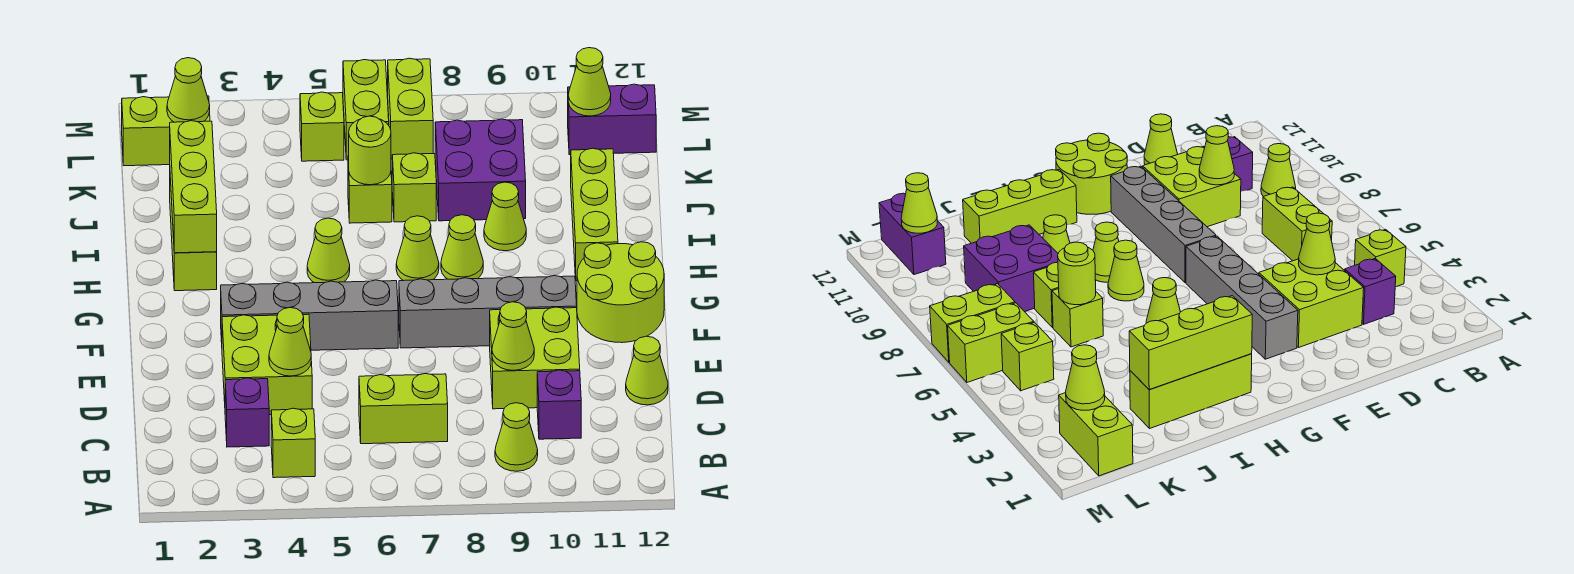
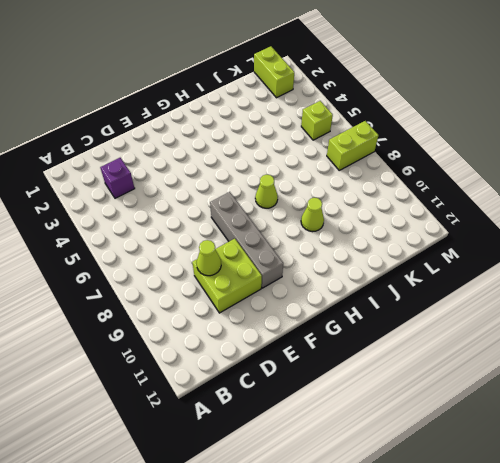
none -> lime brick B4 level 1
none -> lime cone B9 level 1
none -> lime brick C6:C7 level 1
none -> purple brick C10 level 1

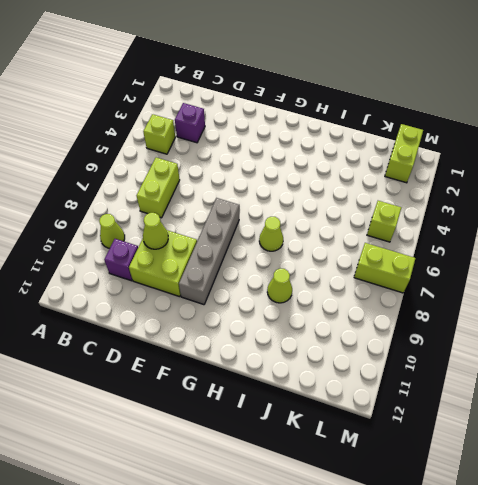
none -> lime brick D3:E4 level 1
none -> lime cone D12 level 1
none -> grey brick F3:F6 level 1
none -> lime round brick F11:G12 level 1

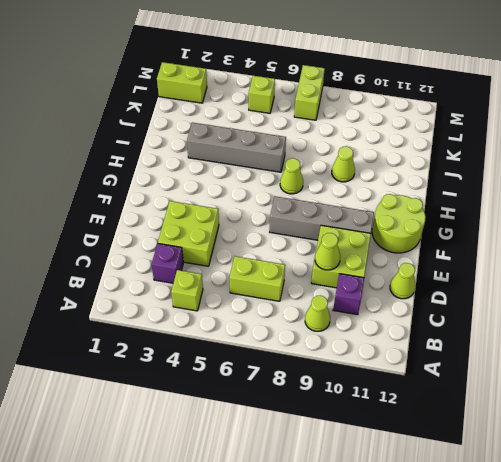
grey brick I3:I6 level 1 -> grey brick F3:F6 level 1
none -> lime brick H2:J2 level 1
none -> lime cone H5 level 1
none -> lime cone H8 level 1
none -> lime brick H11:J11 level 1

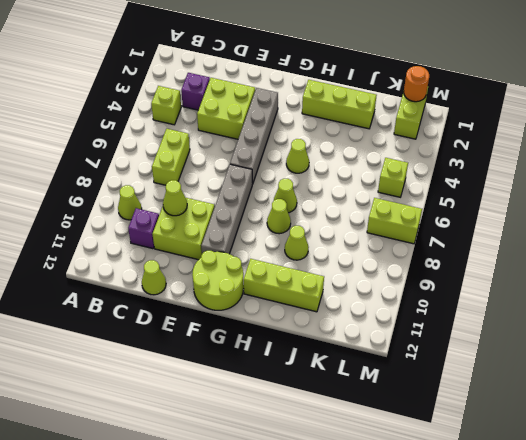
orange round brick L1 level 2 -> none
none -> lime brick J6 level 1
none -> lime brick J7 level 1
none -> purple brick J8:K9 level 1
none -> lime brick L6:M6 level 1

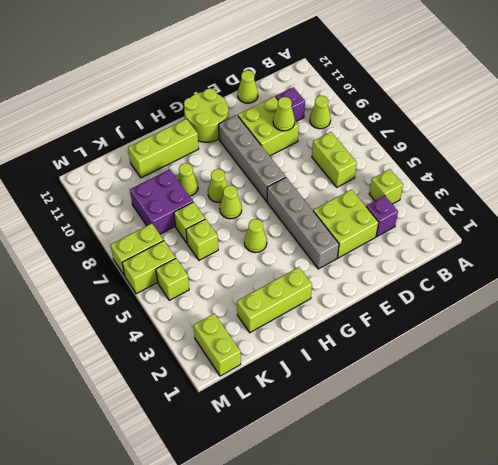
none -> purple brick L11:L12 level 1
none -> lime cone D4 level 2
none -> lime brick H2:J2 level 2
none -> lime round brick J6 level 2

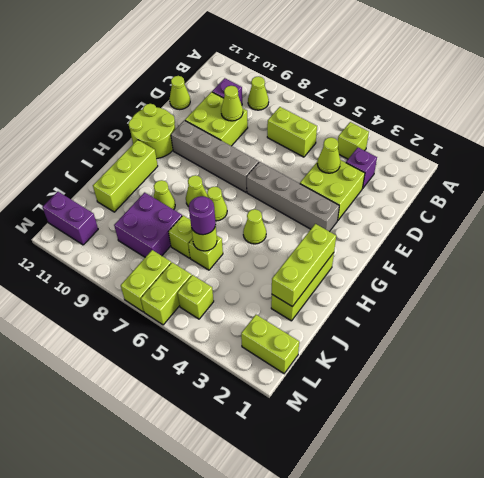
purple round brick J6 level 3 -> none
none -> lime cone L2 level 2
none -> lime cone L11 level 2

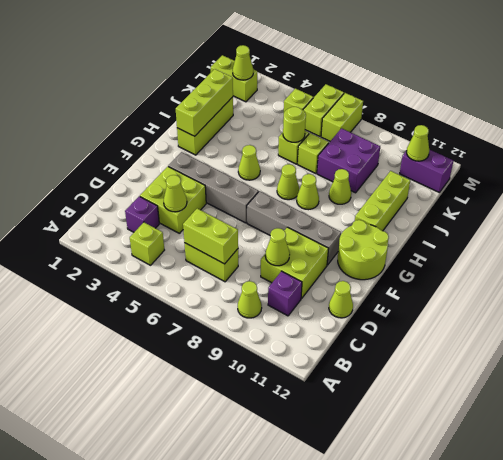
lime brick C6:C7 level 2 -> none

